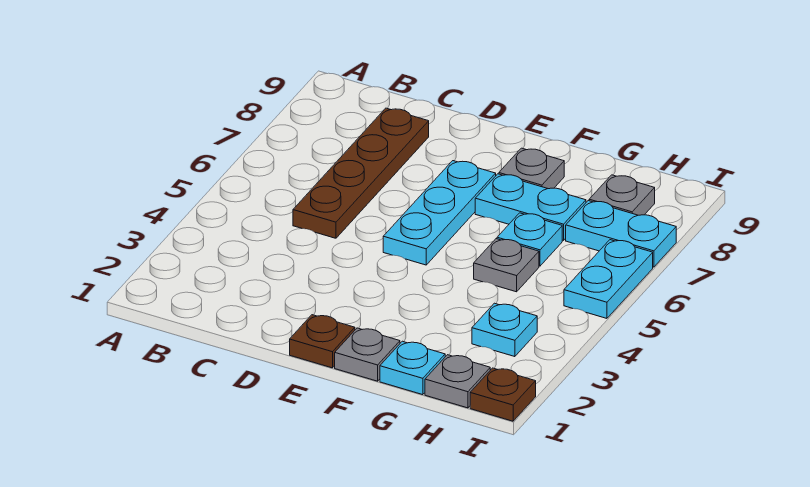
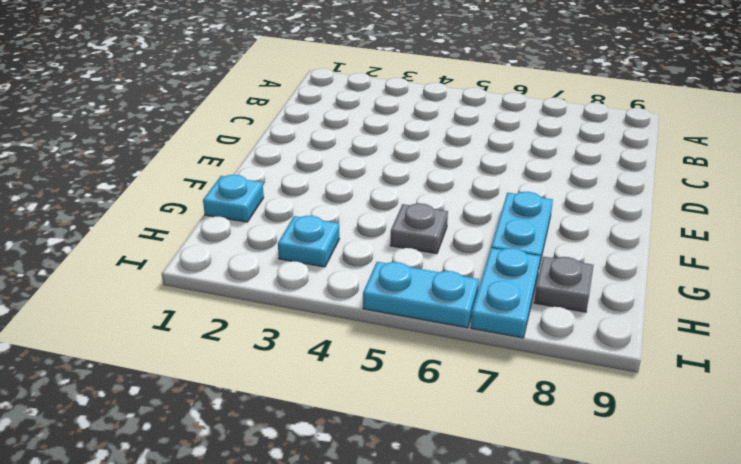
none -> brown plate C5:C8 level 1
none -> brown plate E1 level 1
none -> cyan plate E5:E7 level 1

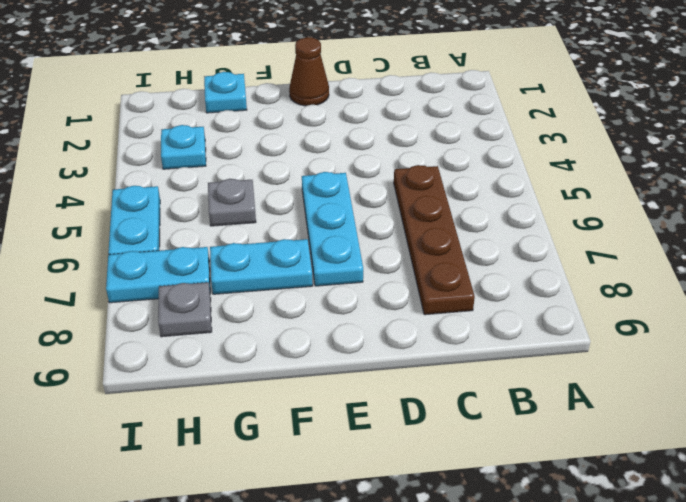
brown cone E1 level 1 -> brown plate E1 level 1
none -> grey plate F1 level 1
none -> grey plate F8 level 1
none -> cyan plate G6 level 1

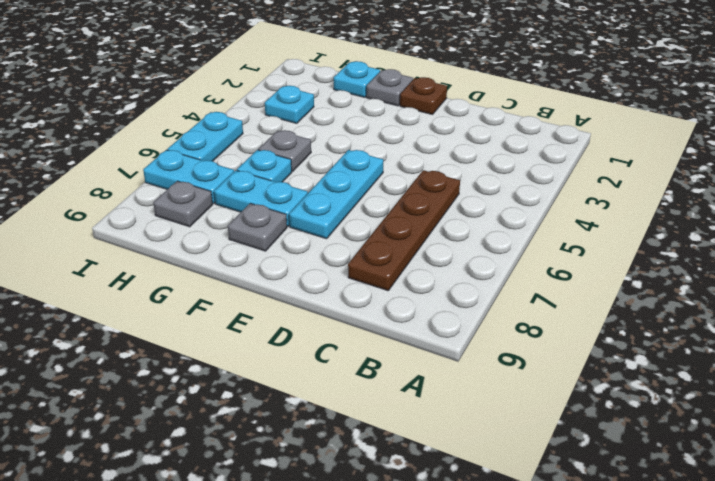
none -> grey plate H1 level 1
none -> brown plate I1 level 1

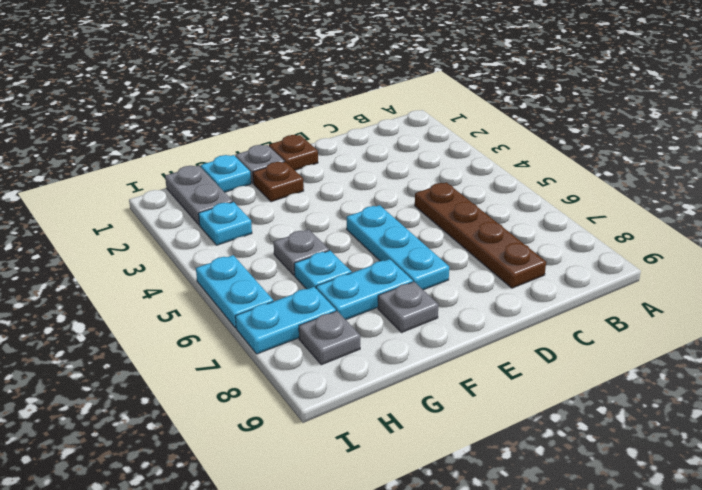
brown plate F2 level 1 -> brown plate I1 level 1
grey plate H1:H2 level 1 -> grey plate H1 level 1

